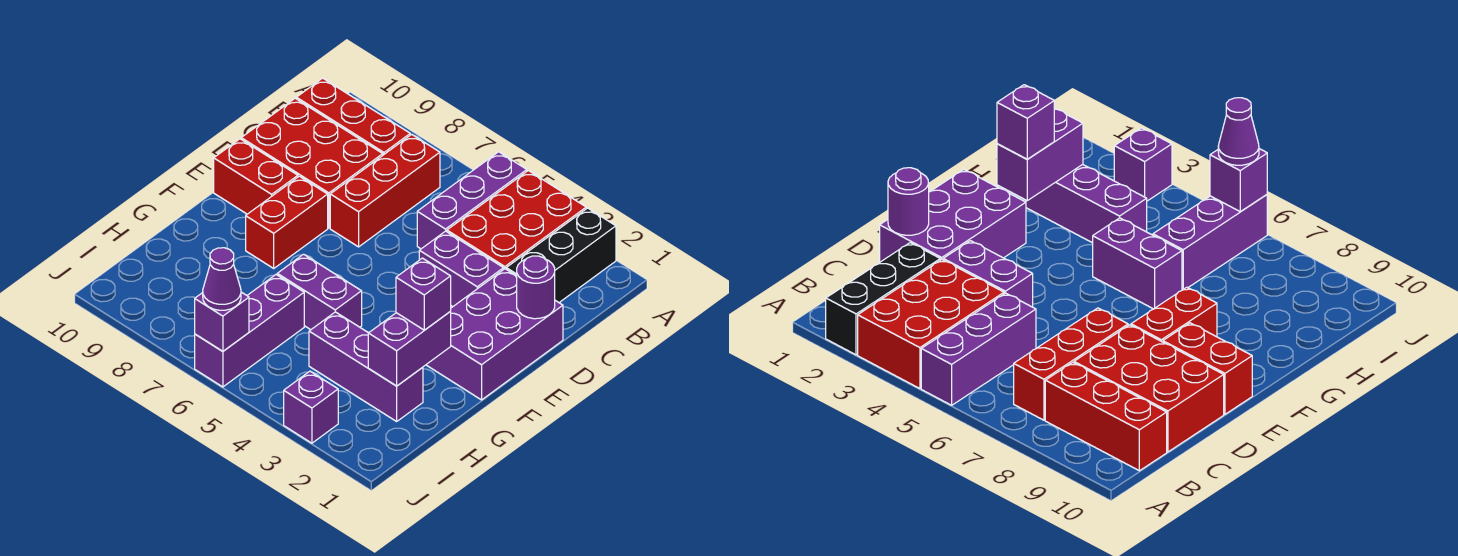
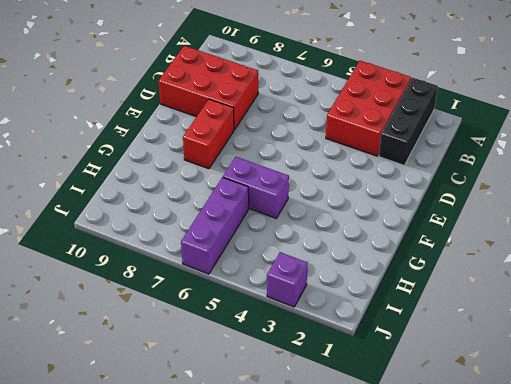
none -> purple brick A5:C5 level 1
none -> red brick B7:D7 level 1
none -> red brick B8:B10 level 1

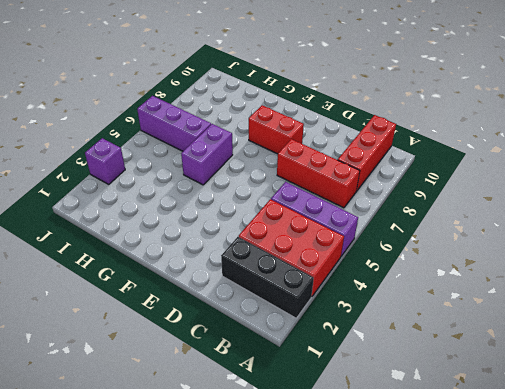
none -> red brick C8:D10 level 1
none -> purple brick D1:F2 level 1
none -> purple brick D3:D4 level 1

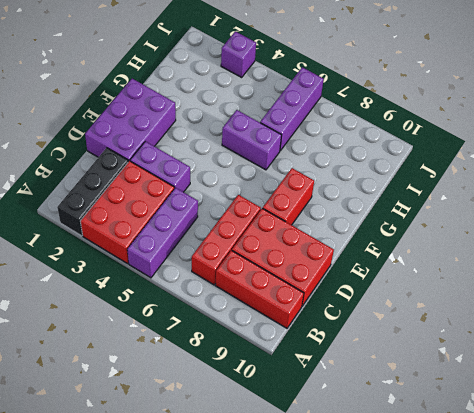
none -> red brick E9:E10 level 1
none -> purple brick H2:H4 level 1
none -> purple round brick D1 level 2

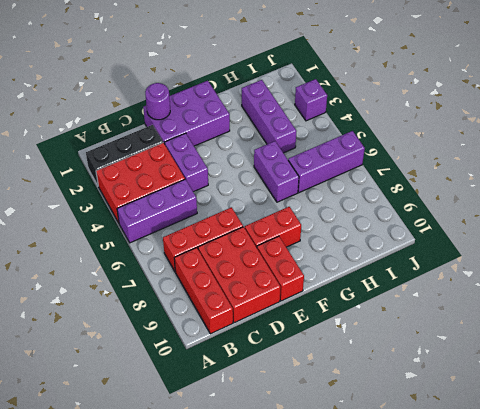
none -> purple brick G2:H2 level 2
none -> purple brick J6 level 2
none -> purple brick G2 level 3

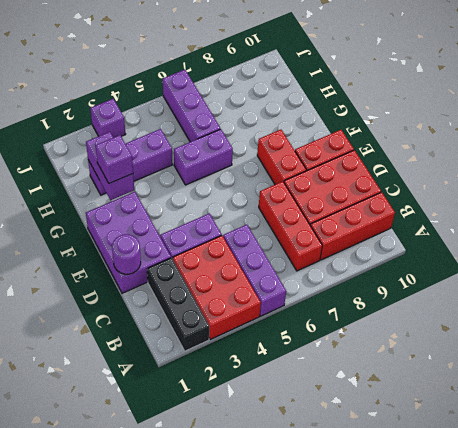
none -> purple brick J6 level 2
none -> purple cone J6 level 3

